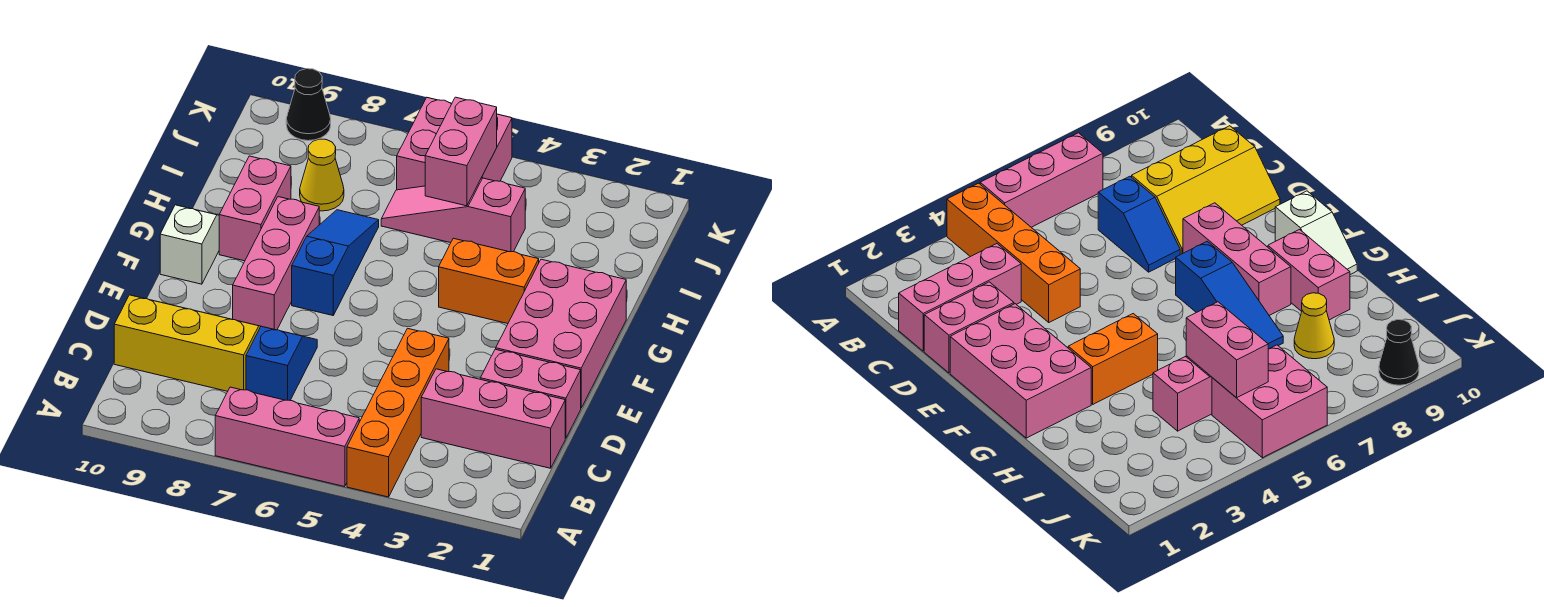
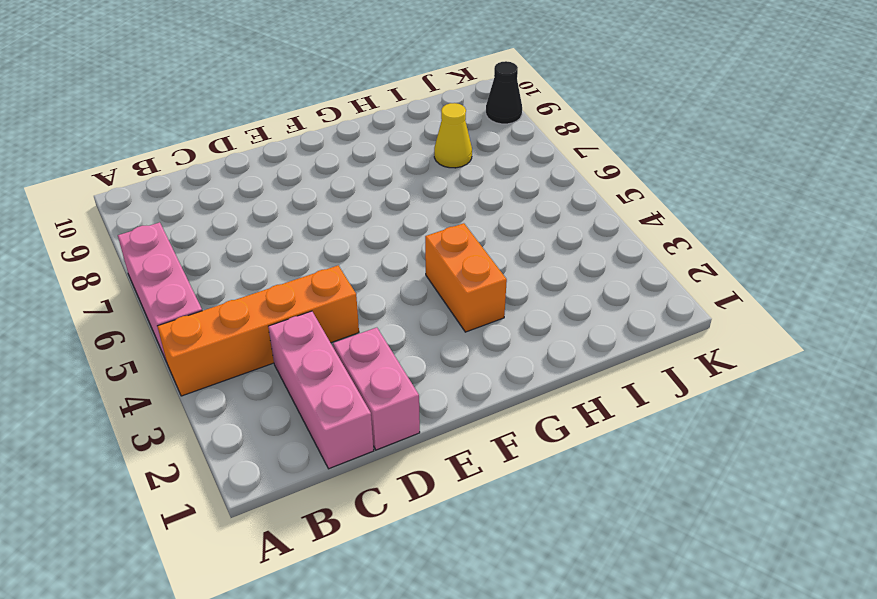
none -> blue slope C7:D7 level 1 top C
none -> yellow slope C8:D10 level 1 top C
none -> pink brick E1:G2 level 1

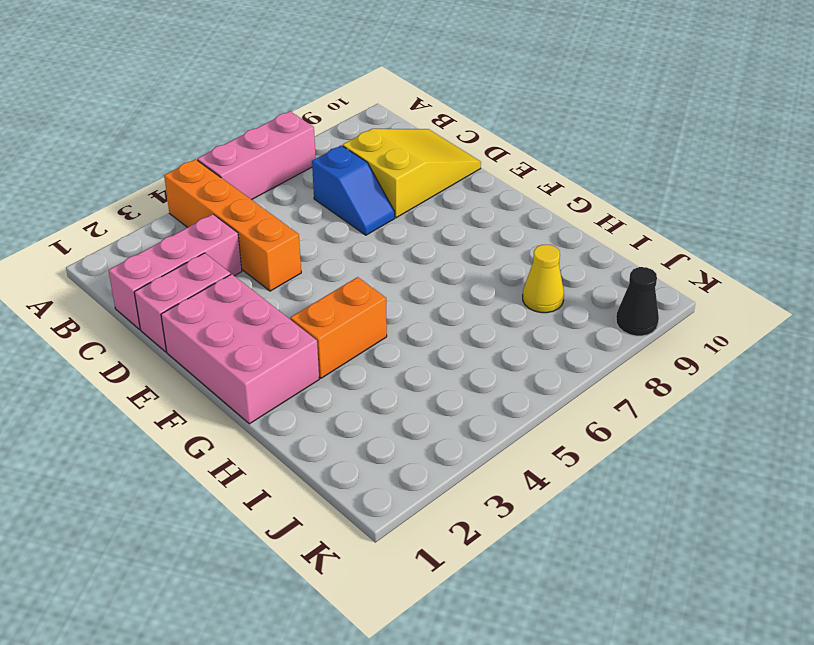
yellow slope C8:D10 level 1 top 8 -> yellow slope C8:D10 level 1 top C
none -> pink brick E8:G8 level 1
none -> blue slope F7:H7 level 1 top F
none -> white slope F10:G10 level 1 top F

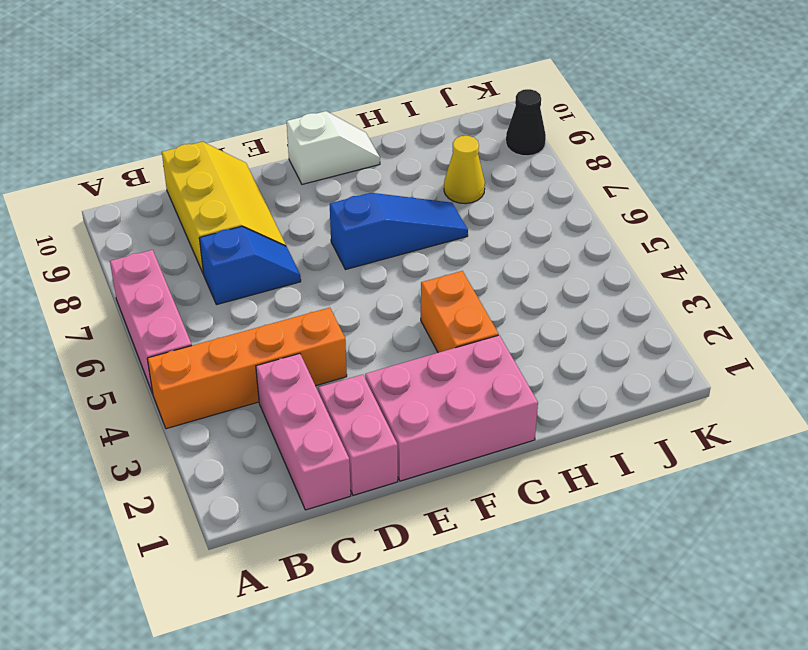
none -> pink brick E8:G8 level 1
none -> pink brick G9:H9 level 1
none -> pink slope I4:I6 level 1 top 4

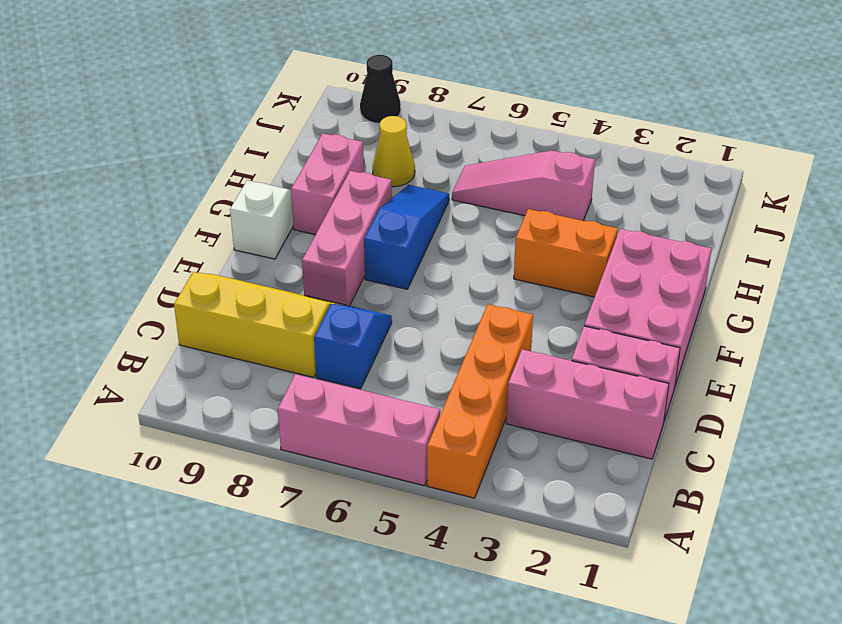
none -> pink brick J5:K6 level 1
none -> pink brick I5:J5 level 2

